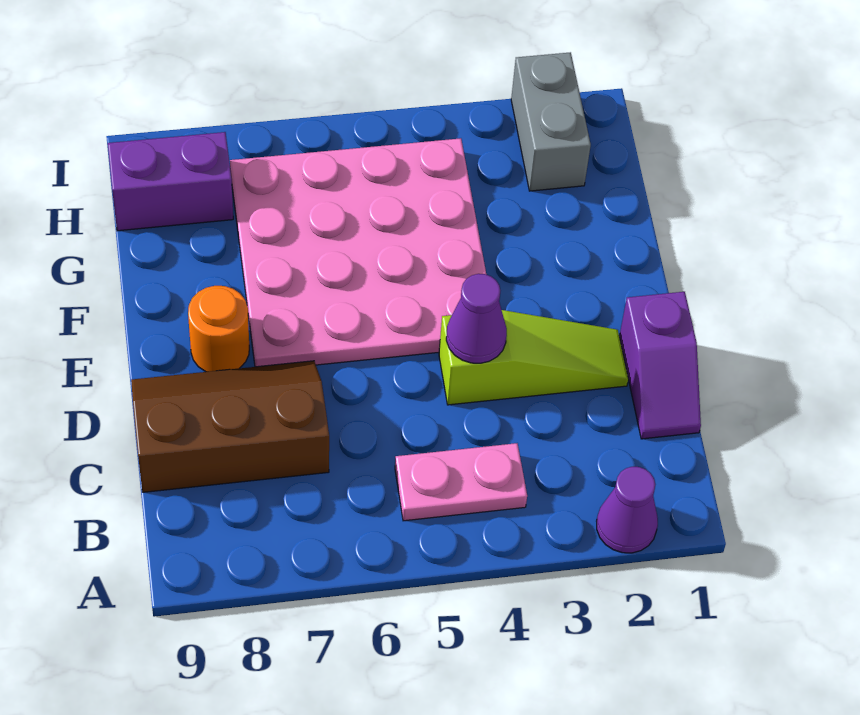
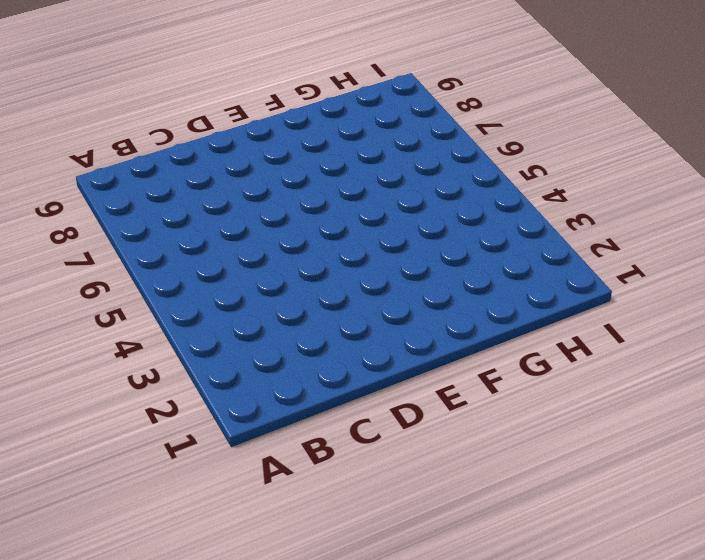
none -> purple cone A2 level 1
none -> pink plate B4:B5 level 1

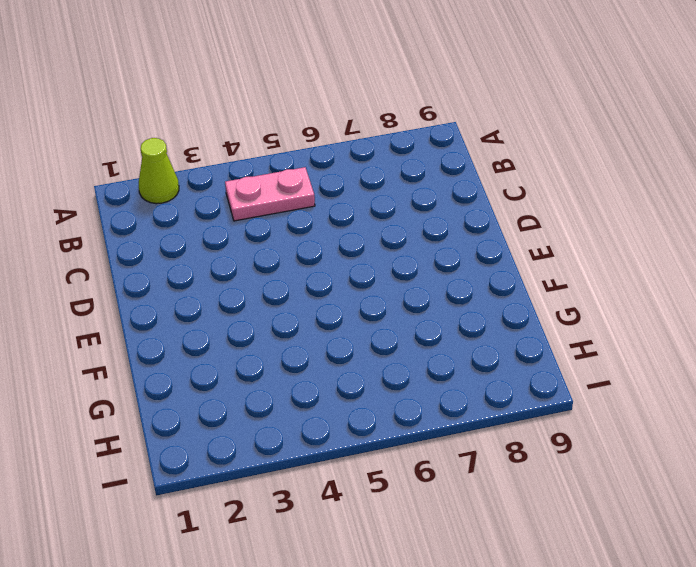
lime cone A2 level 1 -> purple cone A2 level 1
none -> purple slope C1:D1 level 1 top D
none -> brown slope C7:D9 level 1 top C

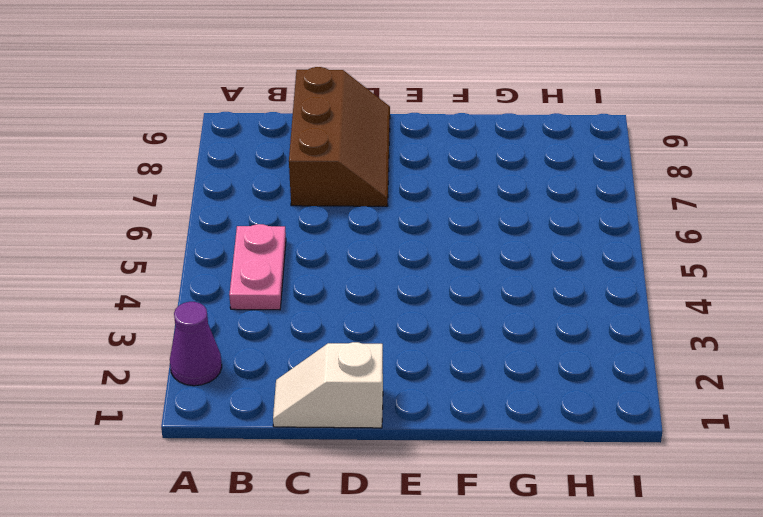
white slope C1:D1 level 1 top D -> purple slope C1:D1 level 1 top D
none -> lime slope D2:D4 level 1 top 4
none -> pink plate E4:H7 level 1

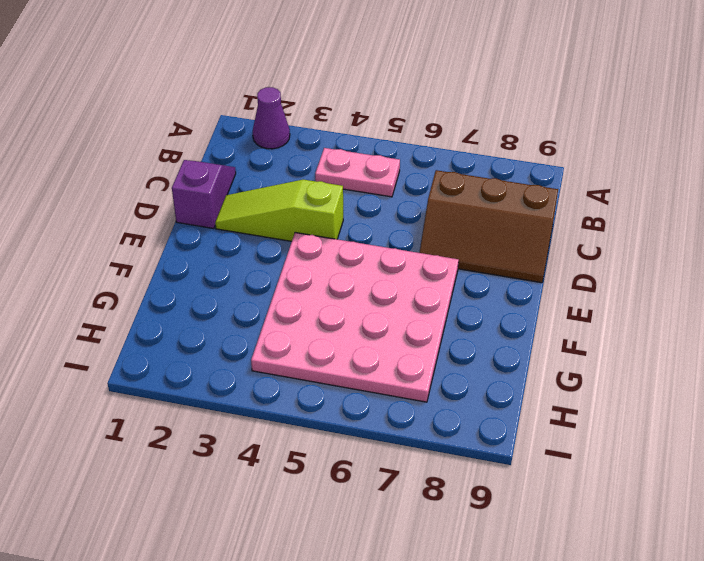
none -> orange round brick E8 level 1
none -> grey brick H2:I2 level 1

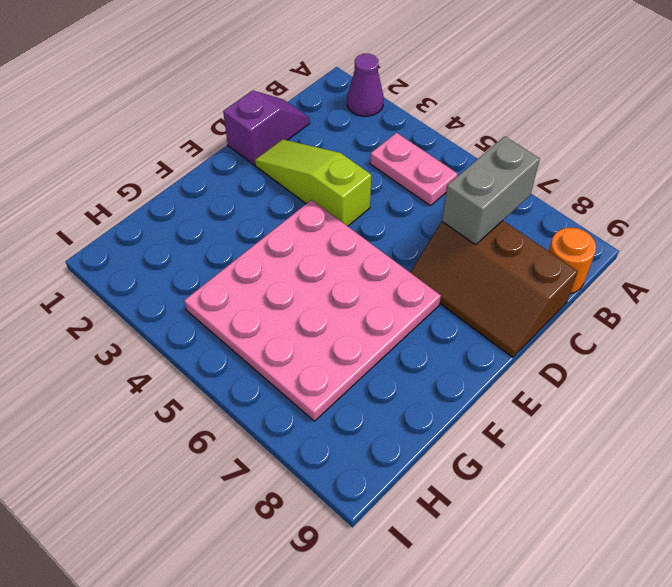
grey brick B7:C7 level 2 -> grey brick H2:I2 level 1
orange round brick B9 level 1 -> orange round brick E8 level 1
none -> purple brick H8:H9 level 1
none -> purple cone D4 level 2

